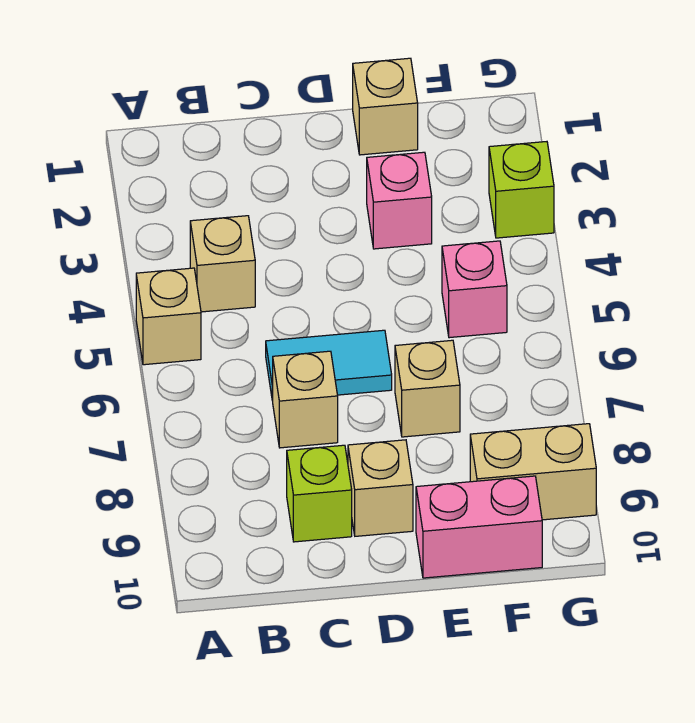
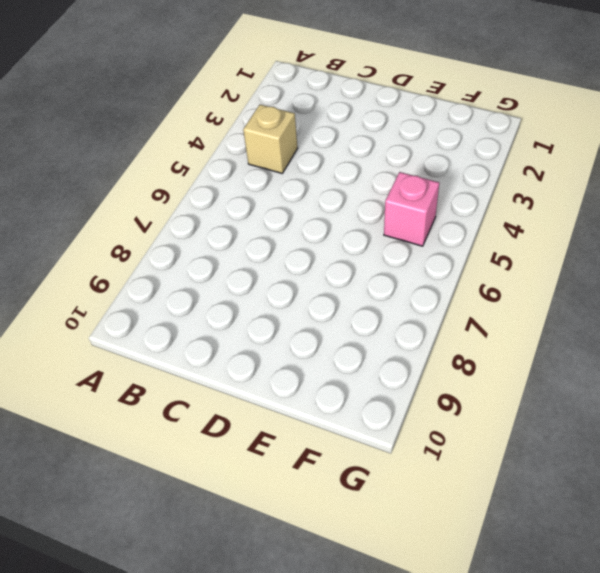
none -> tan brick A5 level 1
none -> cyan tile C6:D6 level 1
none -> tan brick C7 level 1

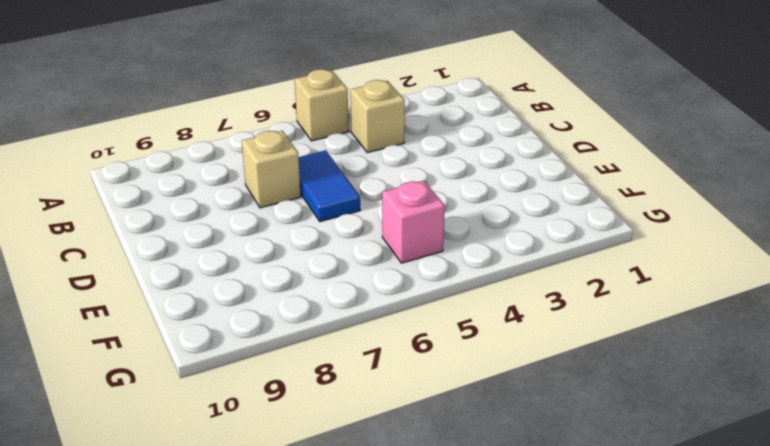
blue tile C6:D6 level 1 -> cyan tile C6:D6 level 1
none -> lime brick C9 level 1
none -> tan brick D9 level 1
none -> tan brick E1 level 1

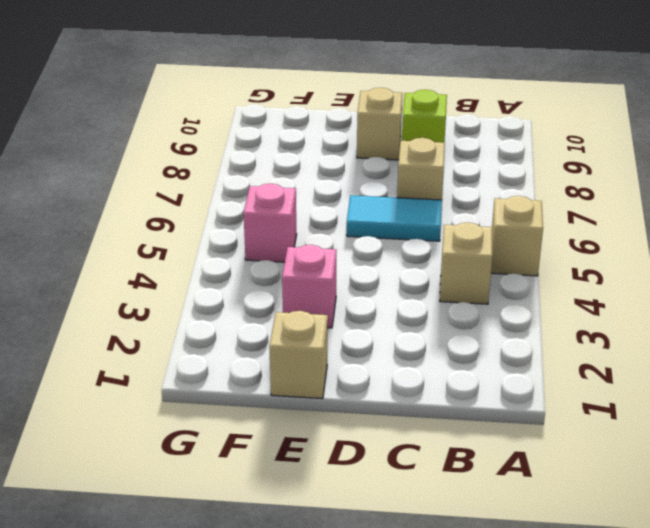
none -> tan brick E7 level 1
none -> pink brick E10:F10 level 1
none -> tan brick F9:G9 level 1

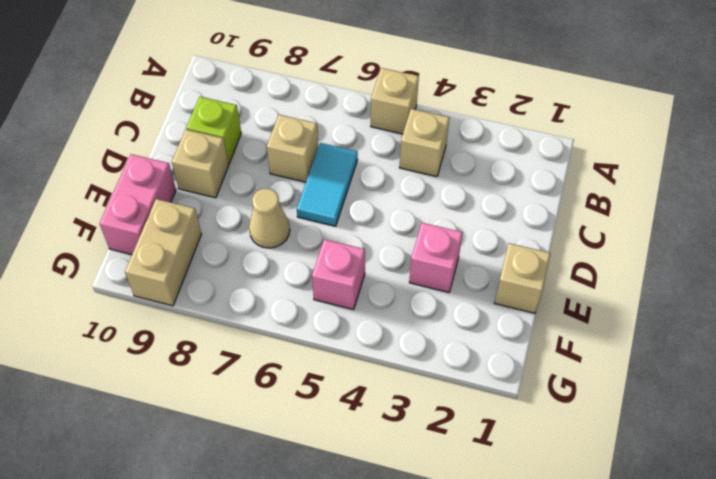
tan cone E7 level 1 -> tan brick E7 level 1
none -> lime brick G3 level 1

